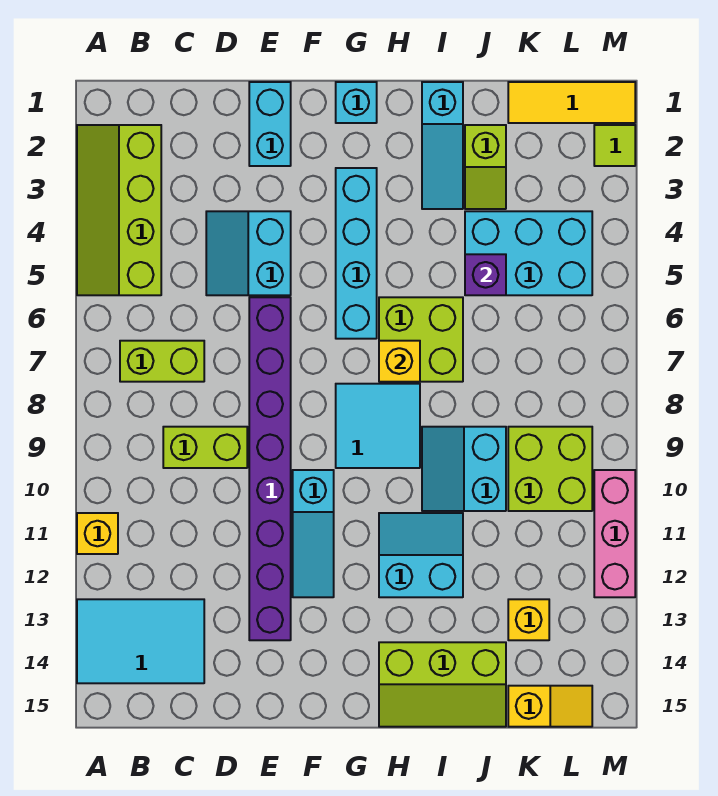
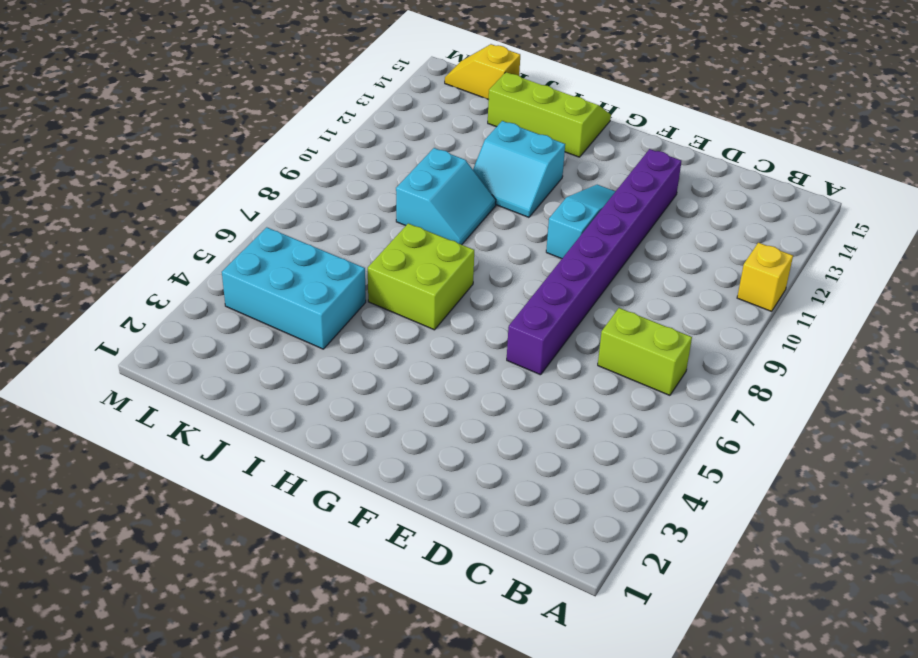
none -> lime slope A2:B5 level 1 top B
none -> cyan tile A13:C14 level 1
none -> lime brick C9:D9 level 1

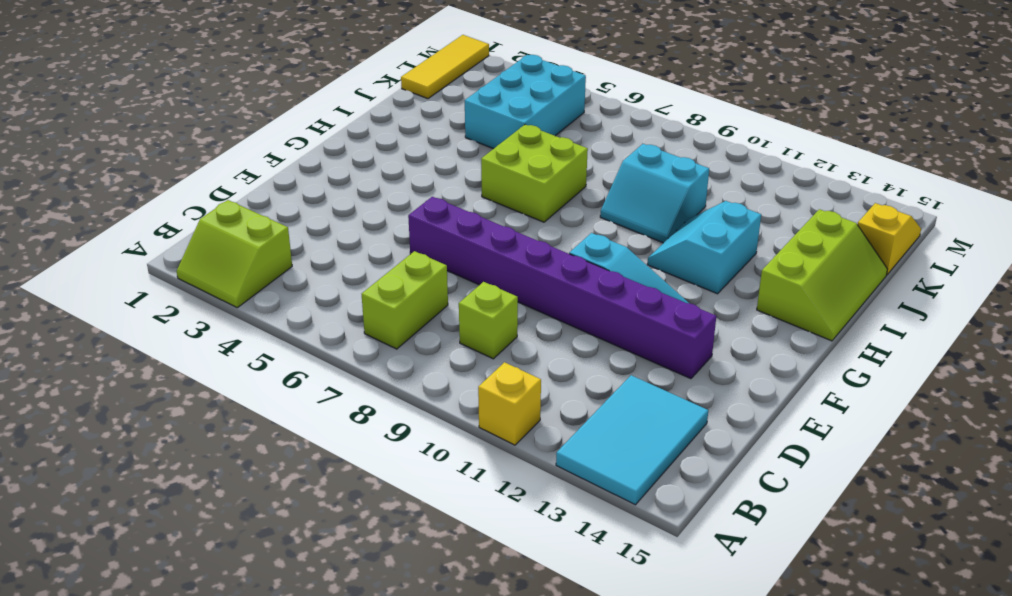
lime slope A2:B3 level 1 top B -> lime slope A2:B5 level 1 top B
lime brick C9 level 1 -> lime brick C9:D9 level 1
none -> cyan slope D4:E5 level 1 top E
none -> cyan brick E1:E2 level 1
none -> cyan brick G1 level 1

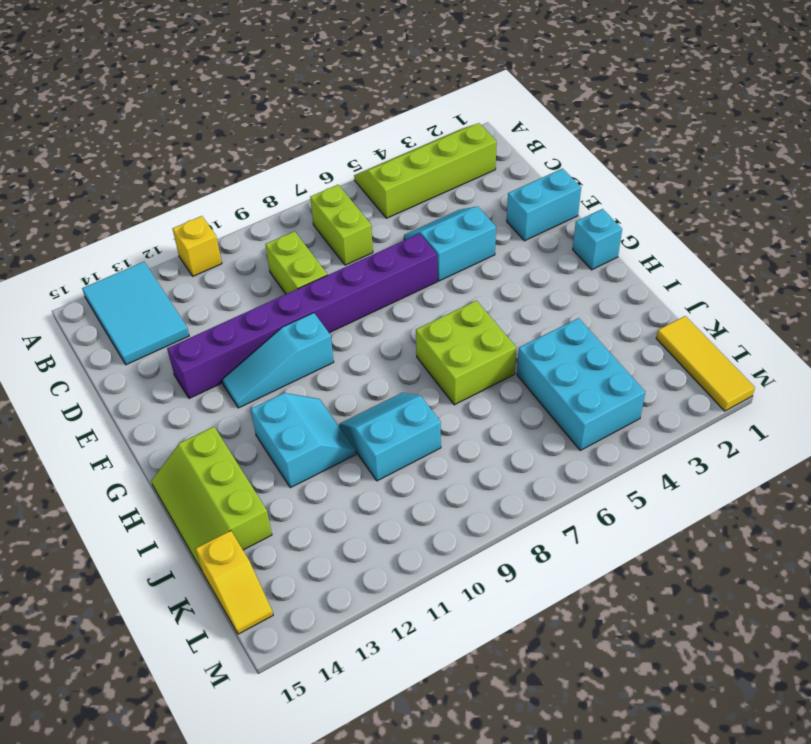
none -> cyan brick G3:G6 level 1
none -> cyan tile G8:H9 level 1
none -> cyan slope I1:I3 level 1 top 1

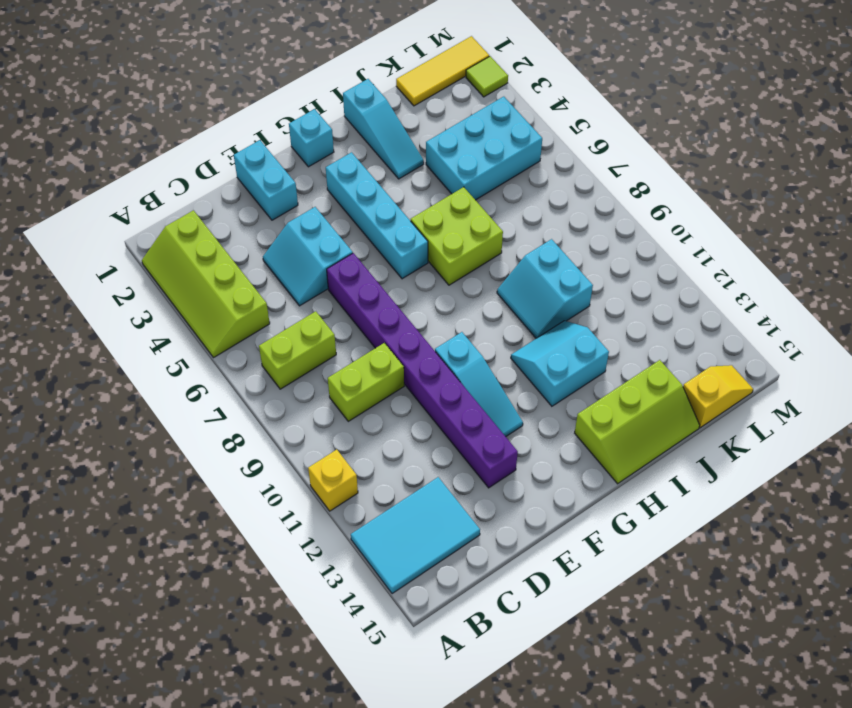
none -> cyan tile G8:H9 level 1
none -> lime slope J2:J3 level 1 top 2
none -> lime brick K9:L10 level 1

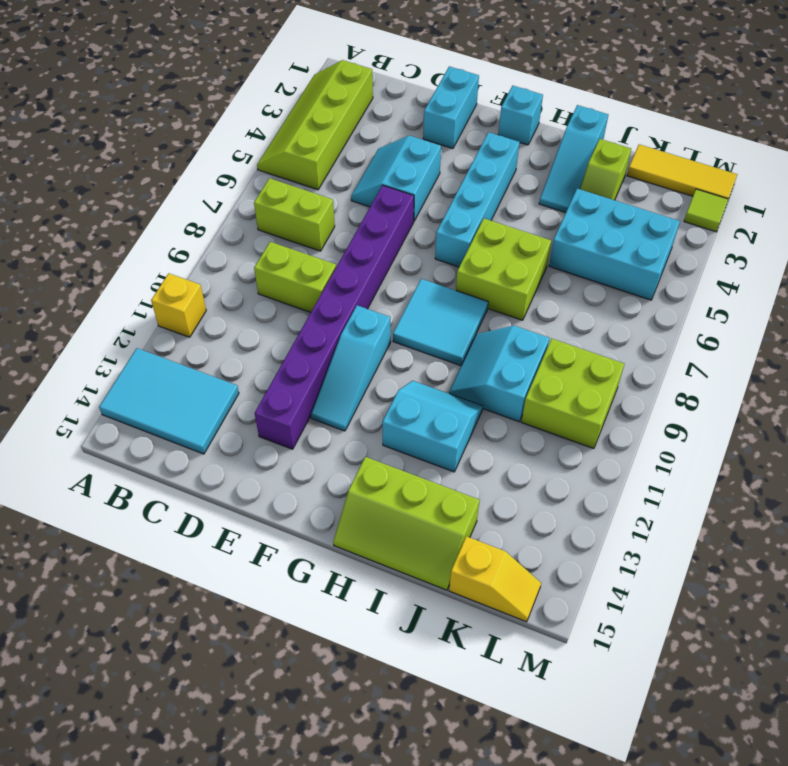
none -> yellow brick K13 level 1
none -> pink brick M10:M12 level 1
none -> yellow brick H7 level 2

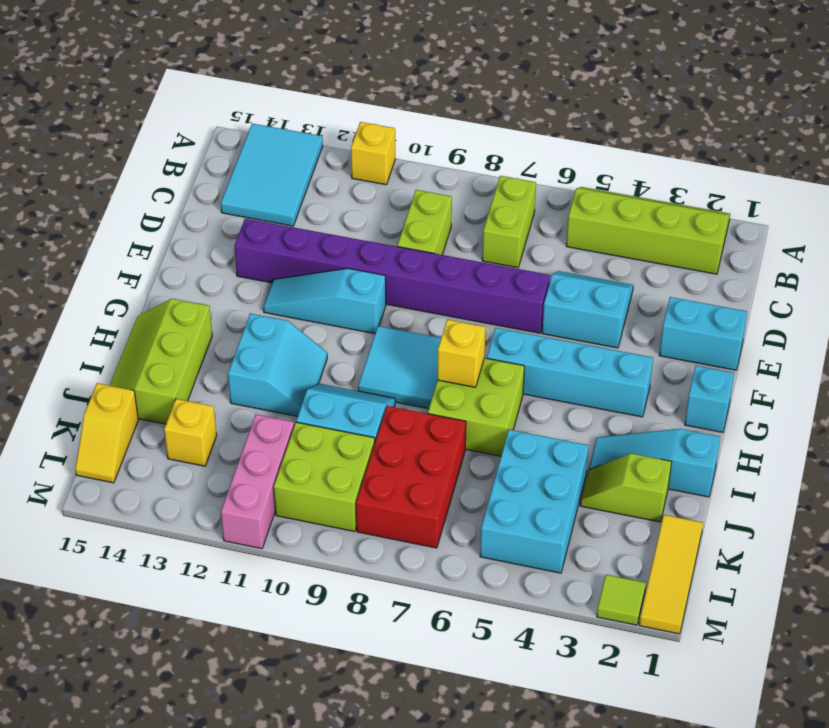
red brick J7:L8 level 1 -> none
pink brick K11:M11 level 1 -> pink brick M10:M12 level 1
none -> purple brick J5 level 2

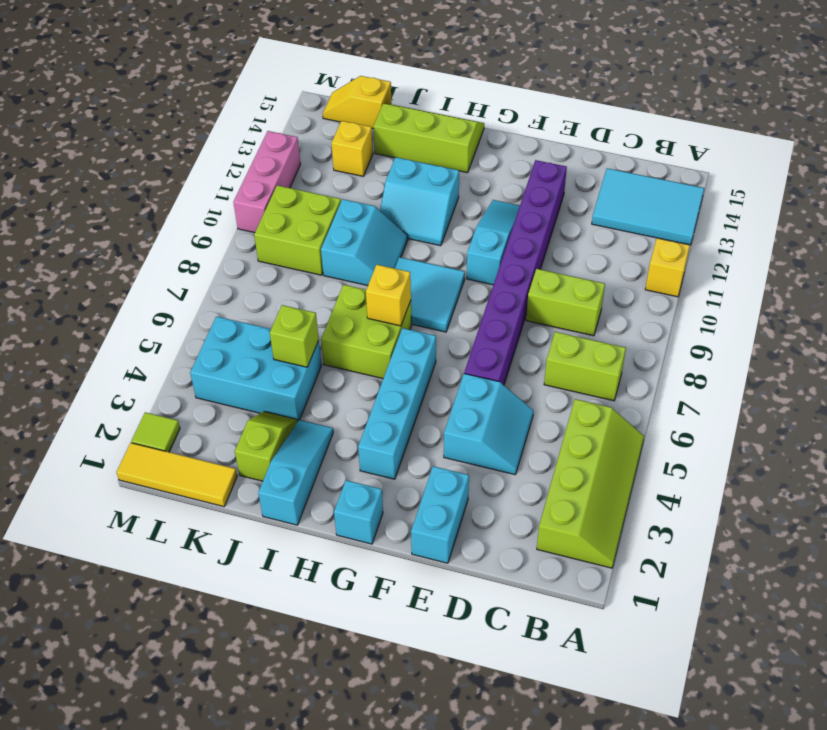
lime brick J5 level 2 -> purple brick J5 level 2

